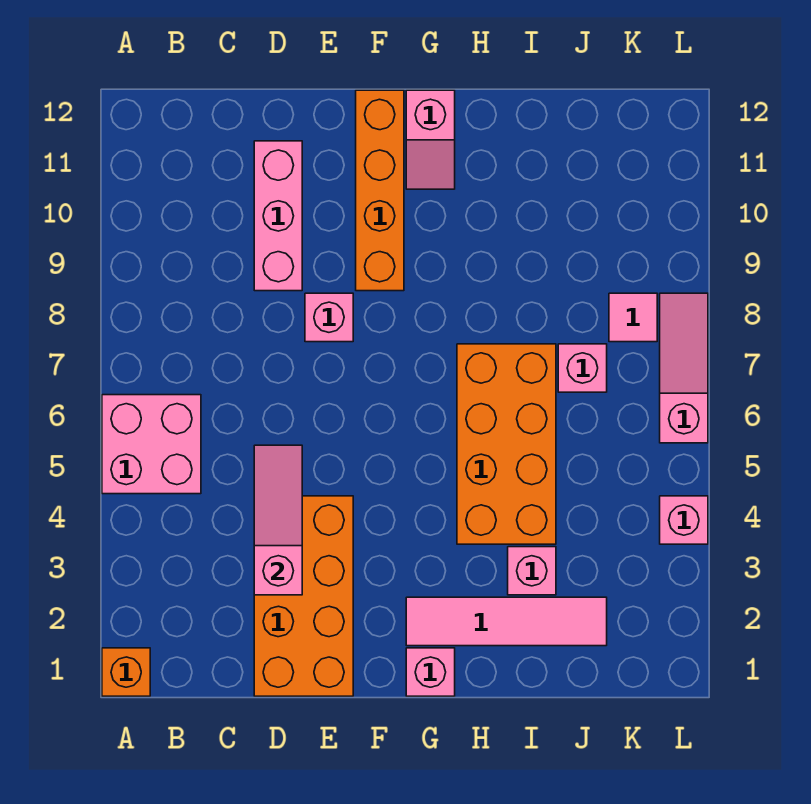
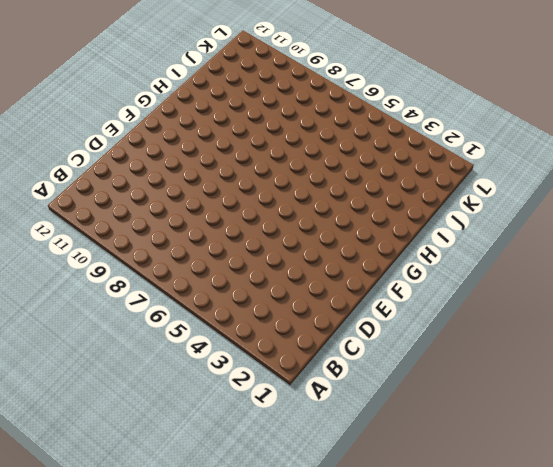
none -> orange brick A1 level 1
none -> pink brick A5:B6 level 1
none -> orange brick D1:E4 level 1

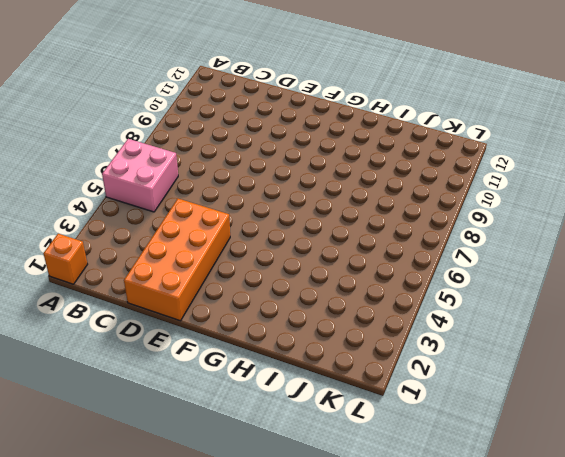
none -> pink brick D9:D11 level 1
none -> pink brick E8 level 1
none -> orange brick F9:F12 level 1

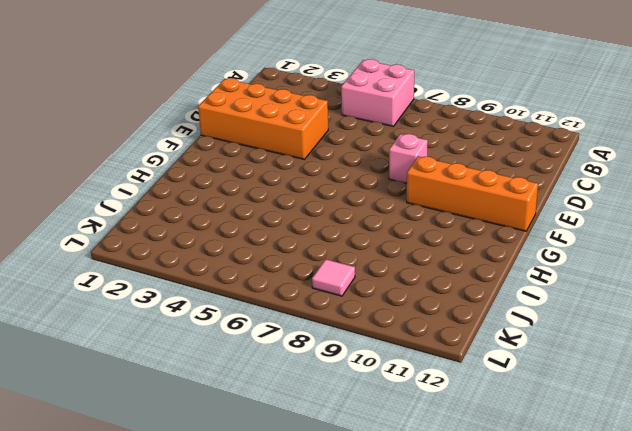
none -> orange brick A1 level 1
none -> pink brick D9:D11 level 1
none -> pink brick G1 level 1

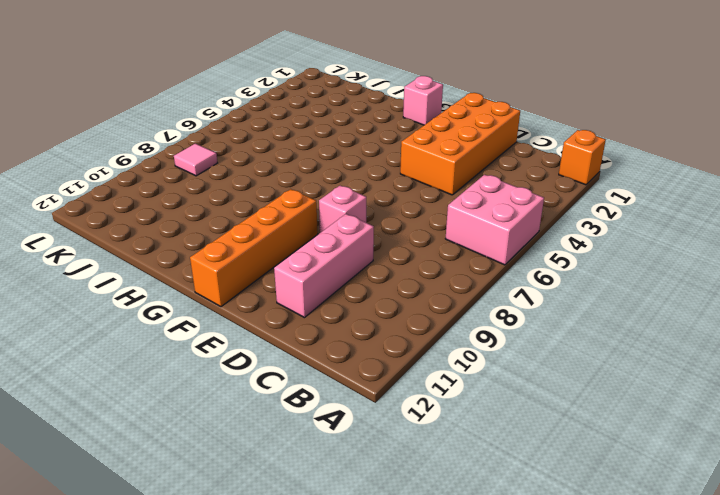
none -> pink tile G2:J2 level 1
none -> pink slope G11:G12 level 1 top 12
none -> orange brick H4:I7 level 1

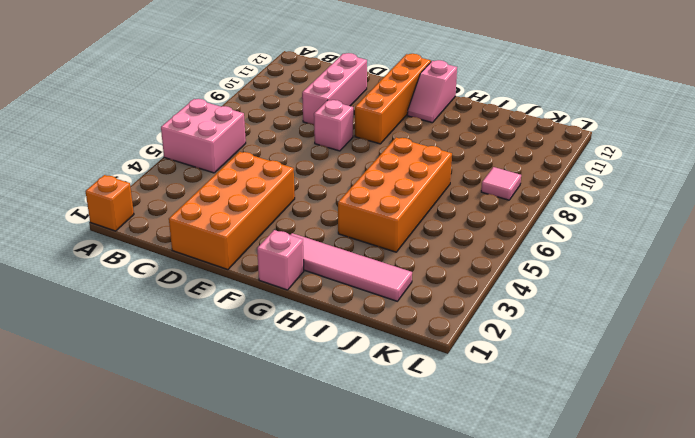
none -> pink brick I3 level 1
none -> pink brick J7 level 1
none -> pink brick L4 level 1

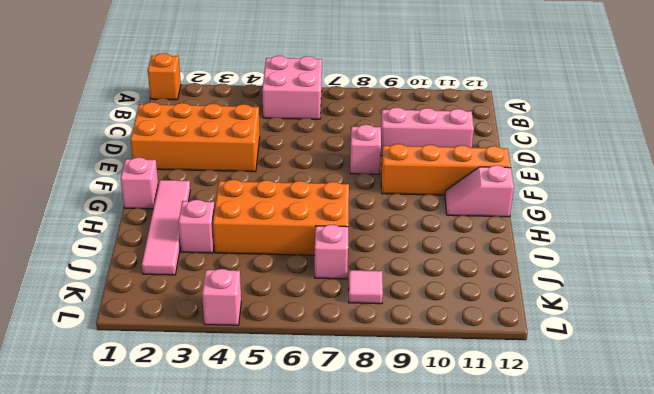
none -> pink slope L6:L8 level 1 top 6
none -> pink slope D3:D5 level 2 top 3

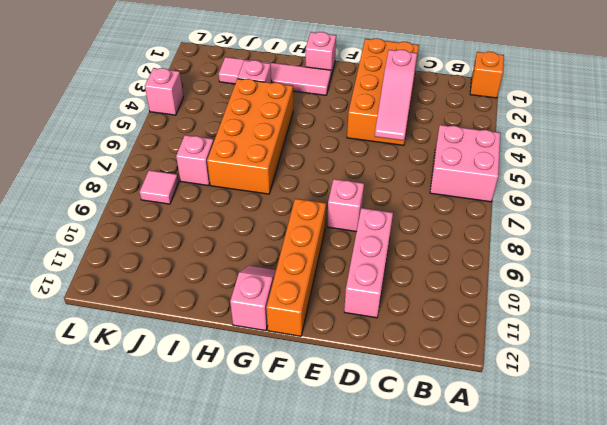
none -> pink slope L6:L8 level 1 top 6

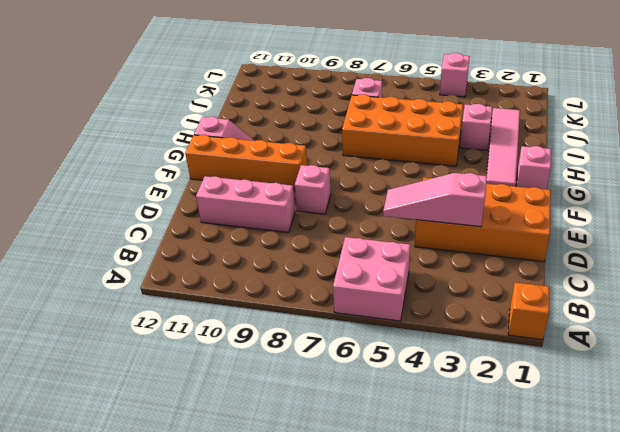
none -> pink tile K8 level 1
none -> pink slope L6:L8 level 1 top 6

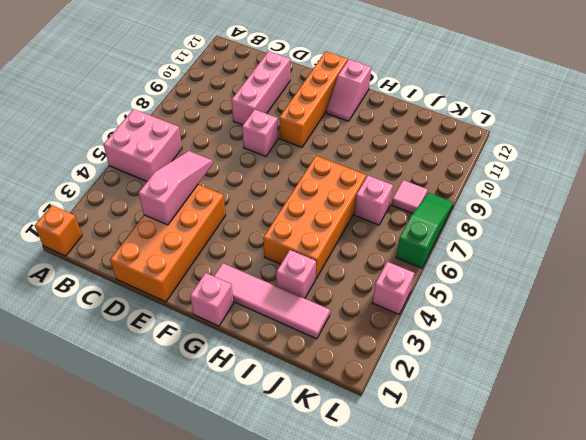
green slope L6:L8 level 1 top 6 -> pink slope L6:L8 level 1 top 6

